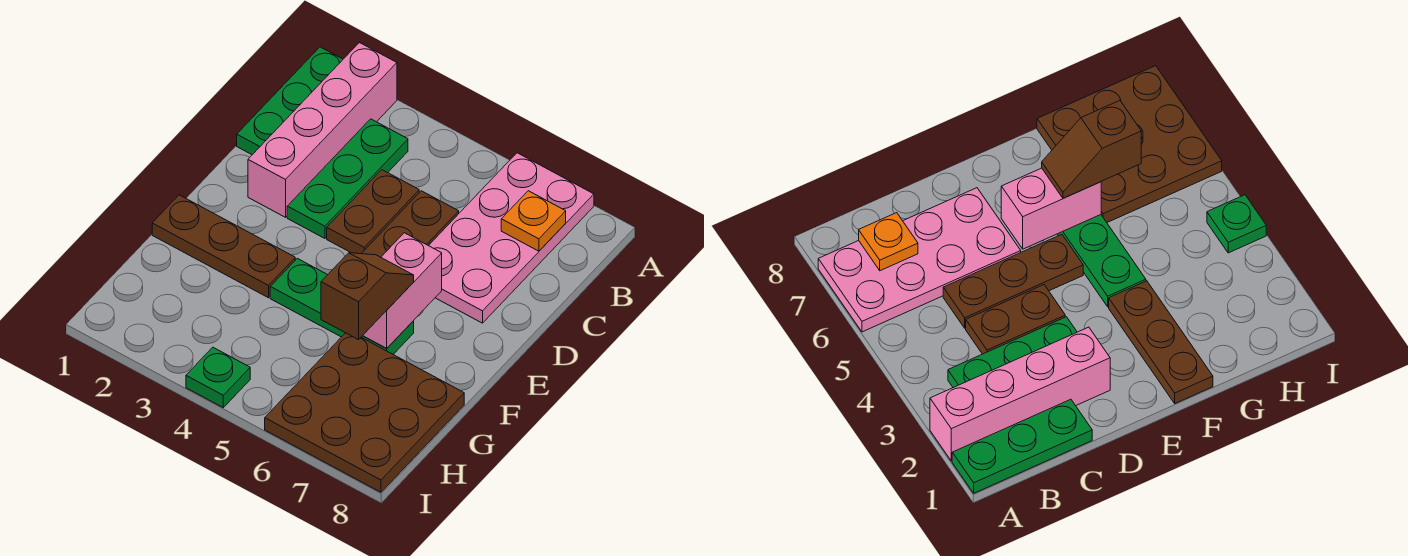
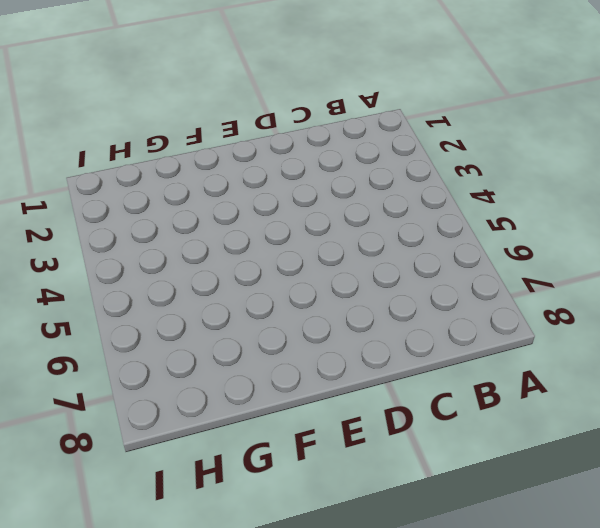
none -> green plate A1:C1 level 1
none -> pink brick A2:D2 level 1
none -> pink plate A6:D7 level 1

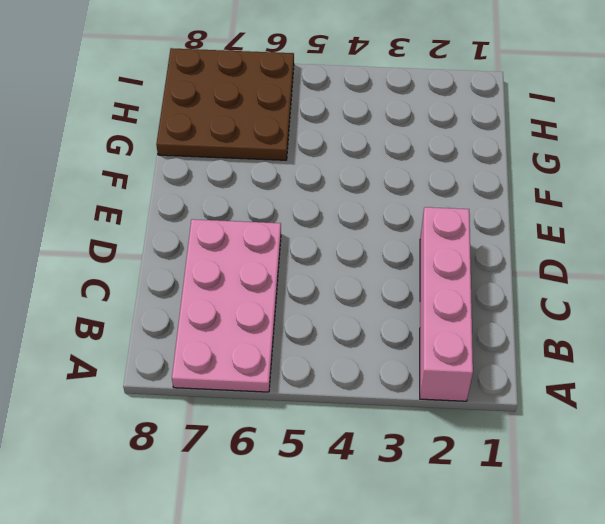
none -> green plate A1:C1 level 1
none -> green plate B3:D3 level 1
none -> brown plate C4:D4 level 1

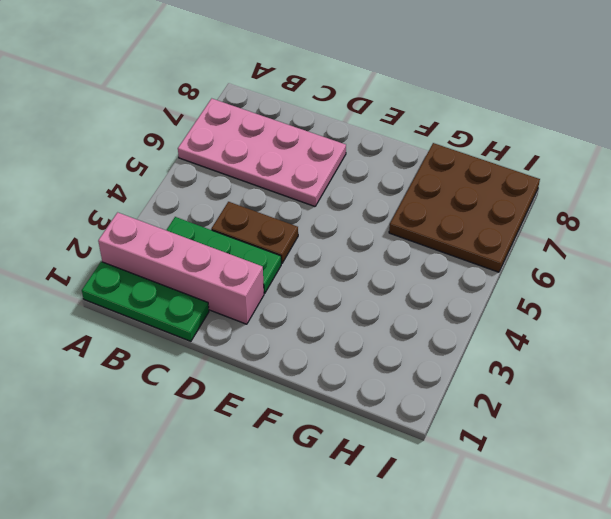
none -> brown plate C5:E5 level 1
none -> brown plate F1:F3 level 1
none -> green plate F4:F6 level 1

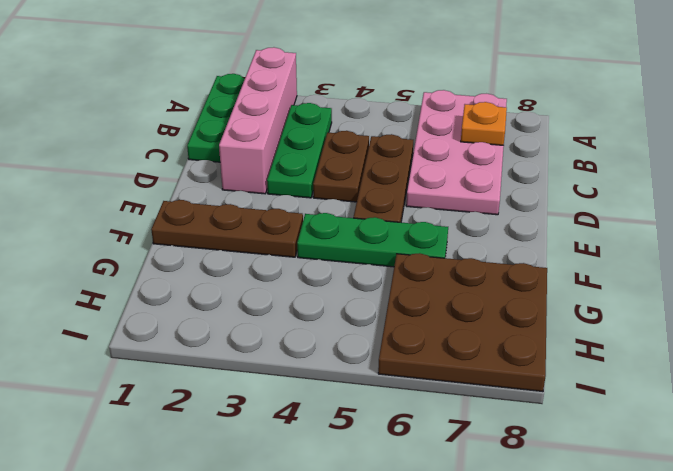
none -> green plate I4 level 1
none -> pink brick E6:F6 level 2
none -> brown slope F6:G6 level 3 top G

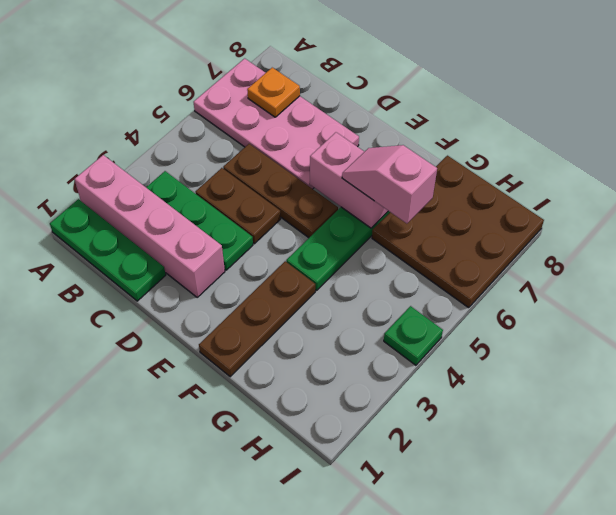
pink slope F6:G6 level 3 top G -> brown slope F6:G6 level 3 top G

